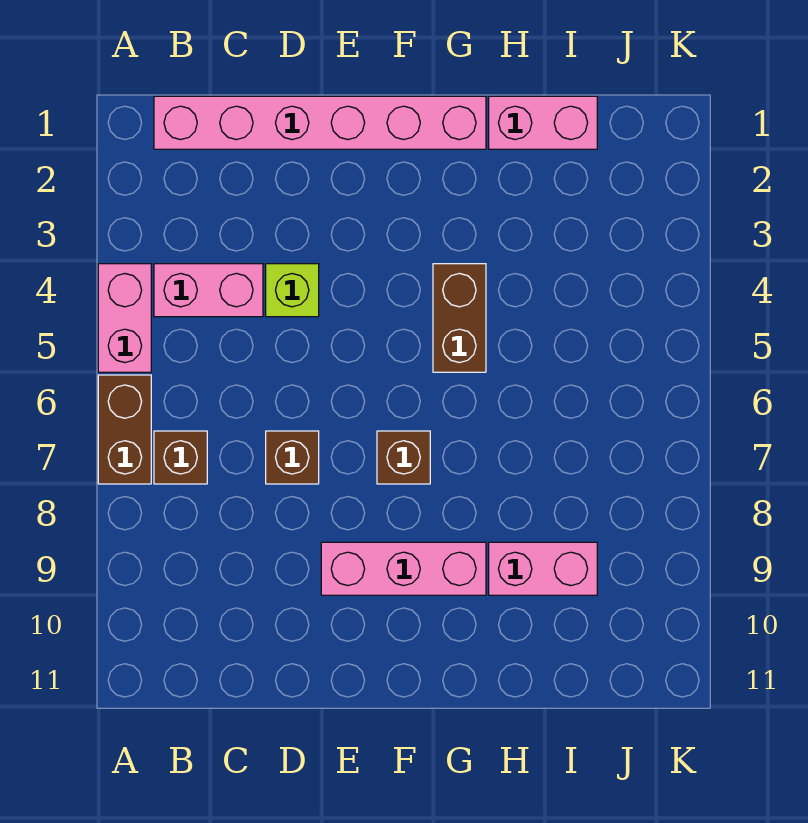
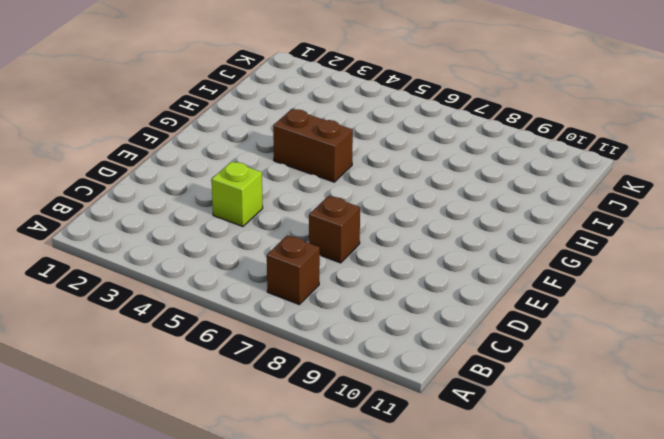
none -> pink brick A4:A5 level 1
none -> brown brick A6:A7 level 1
none -> pink brick B1:G1 level 1

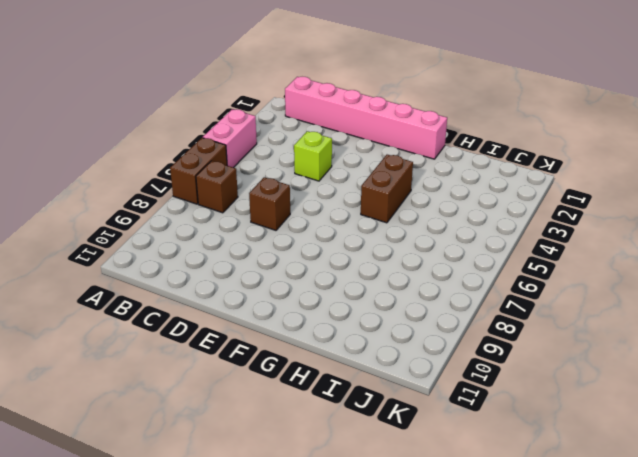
none -> pink brick B4:C4 level 1
none -> pink brick E9:G9 level 1
none -> brown brick F7 level 1

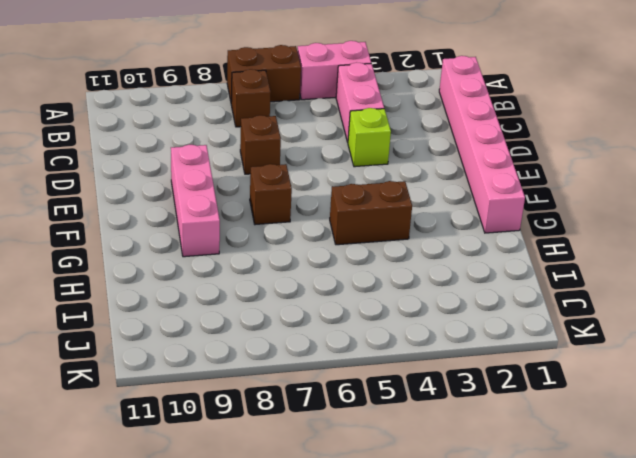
none -> pink brick H1:I1 level 1
none -> pink brick H9:I9 level 1

